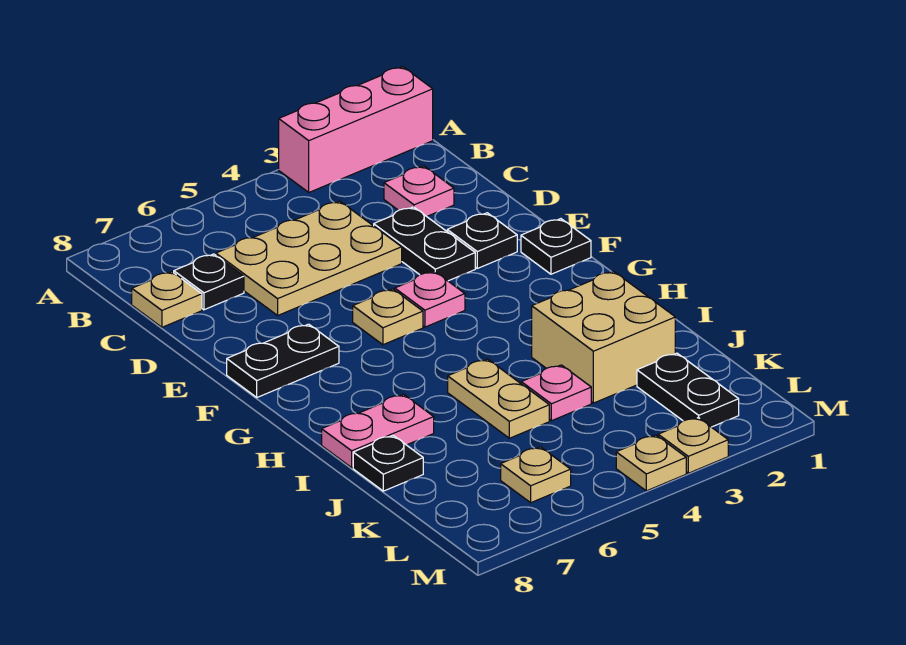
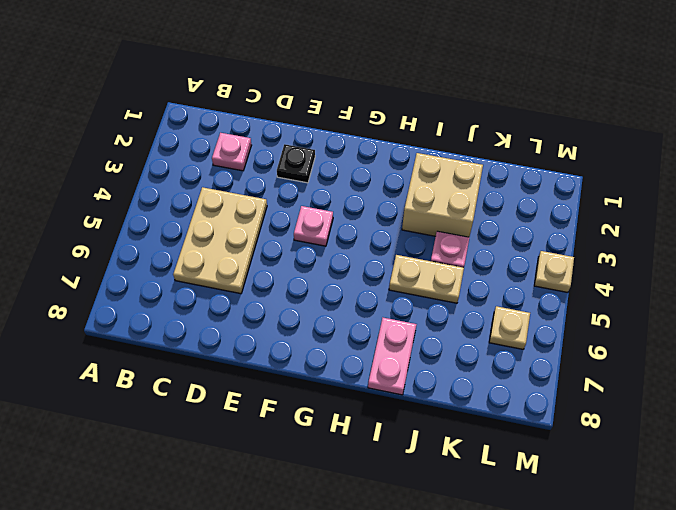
none -> pink brick A1:A3 level 1
none -> black plate C7 level 1
none -> tan plate C8 level 1

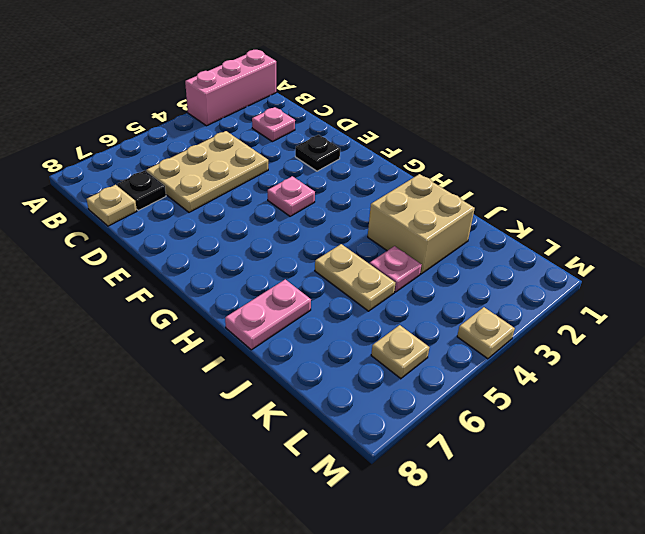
none -> black plate D3:E3 level 1
none -> black plate F1 level 1
none -> tan plate F5 level 1

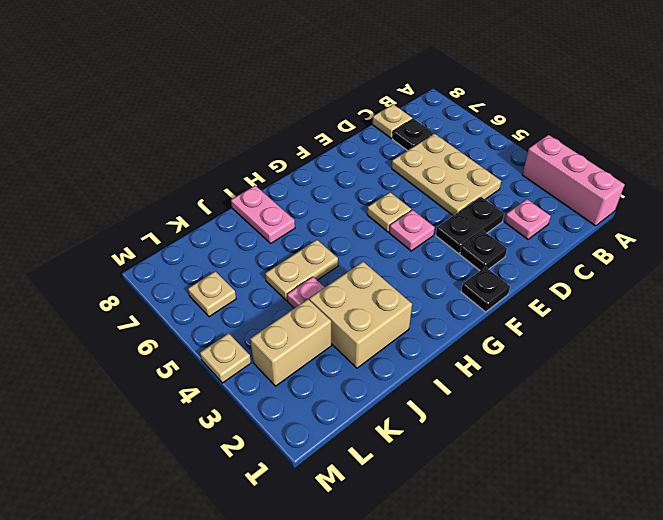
tan brick K3:L3 level 1 -> none
none -> black plate F7:F8 level 1
none -> black plate J8 level 1
none -> black plate K2:L2 level 1

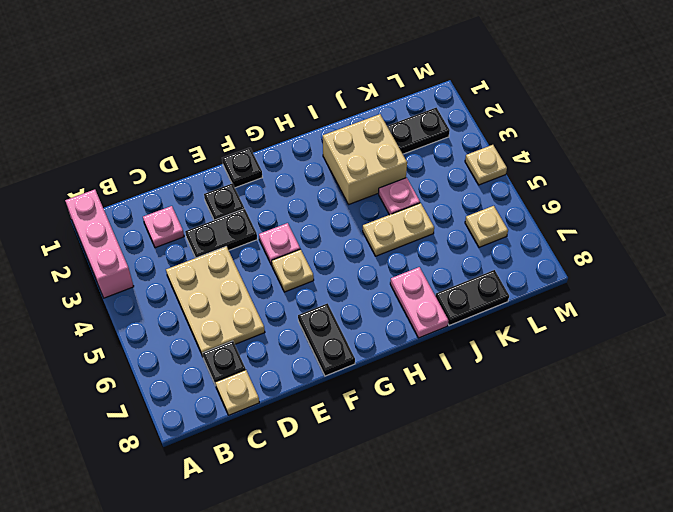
black plate J8:K8 level 1 -> black plate J8 level 1
none -> tan plate M3 level 1

